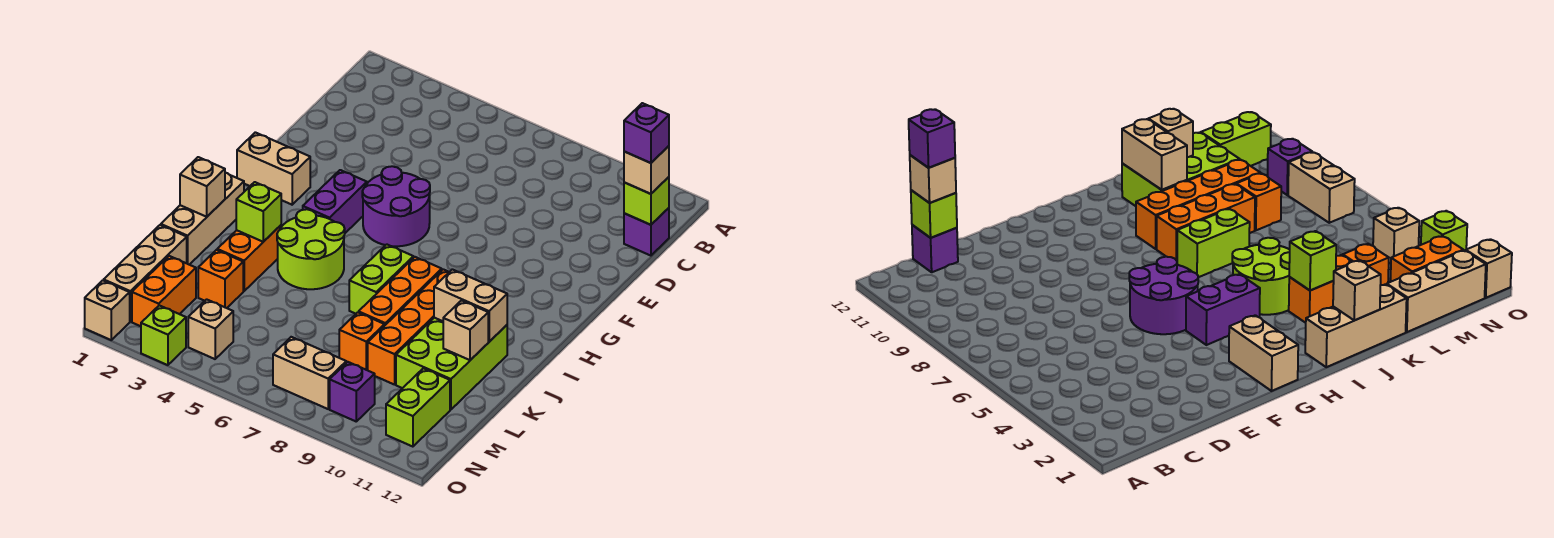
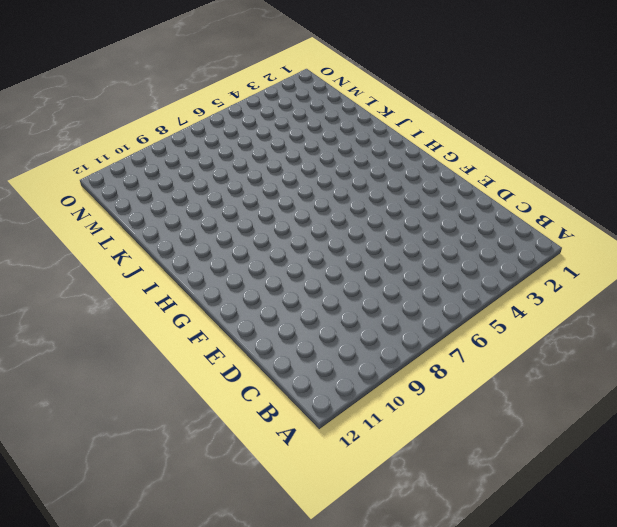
none -> purple brick C12 level 1
none -> purple round brick F5:G6 level 1
none -> tan brick G1:G2 level 1

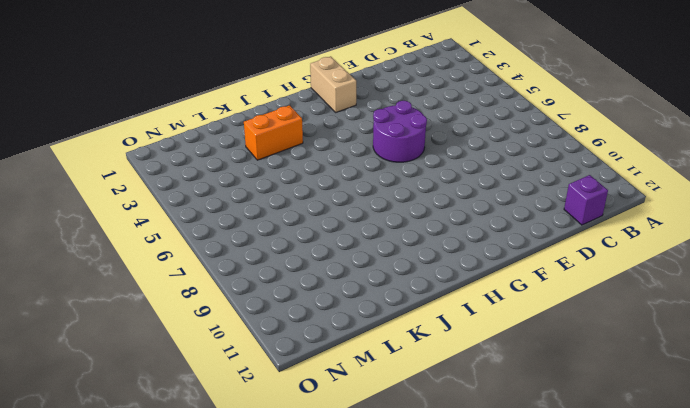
none -> purple brick G4:H4 level 1
none -> tan brick I1:K1 level 1
none -> lime round brick I4:J5 level 1

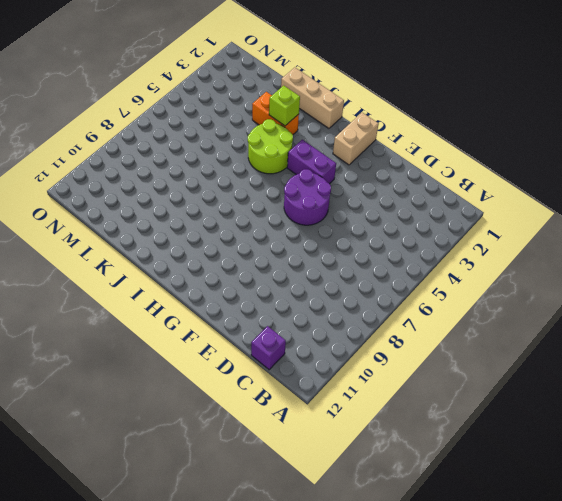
none -> lime brick I7:J7 level 1
none -> orange brick I8:K8 level 1
none -> orange brick I9:L9 level 1

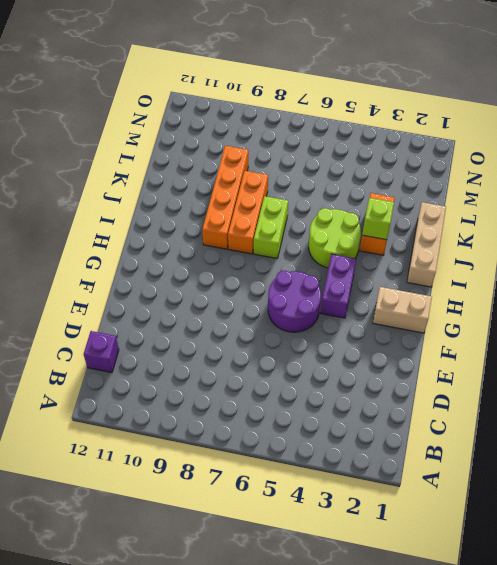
none -> lime brick J10:L11 level 1
none -> tan brick L1:N1 level 1
none -> orange brick L3 level 1

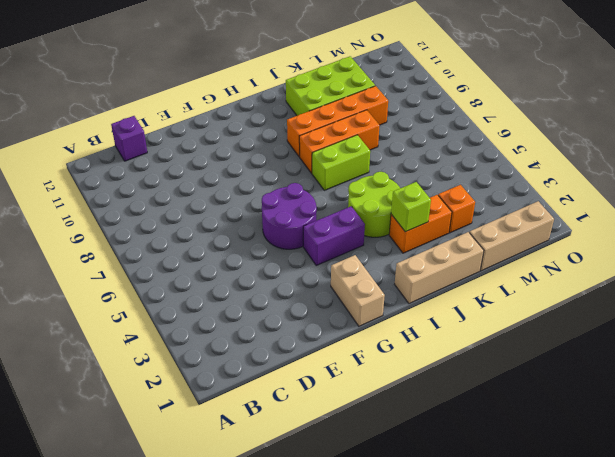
none -> orange brick L8 level 1
none -> orange brick M2:N2 level 1
none -> lime brick M11:N11 level 1

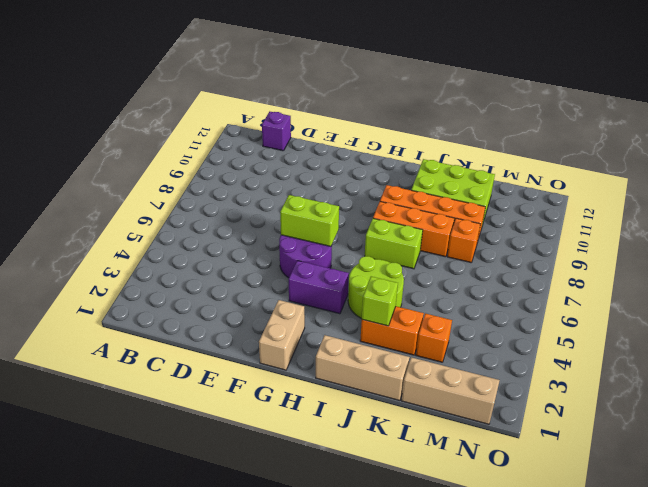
lime brick F6:G6 level 2 -> lime brick M11:N11 level 1
none -> orange brick M2:N2 level 1
none -> tan brick N4 level 1
none -> tan brick N7:N8 level 1

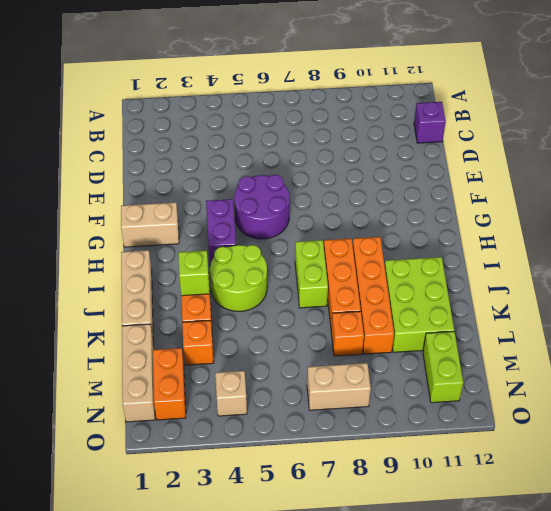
none -> purple brick N9 level 1
none -> tan brick O1 level 1
none -> lime brick O3 level 1

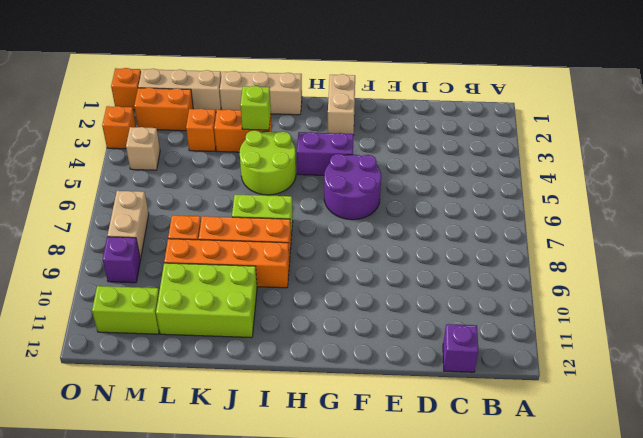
orange brick O1 level 1 -> tan brick O1 level 1
orange brick O3 level 1 -> lime brick O3 level 1
none -> lime brick C12 level 2
none -> tan brick J1 level 2
none -> tan brick J10:J11 level 2

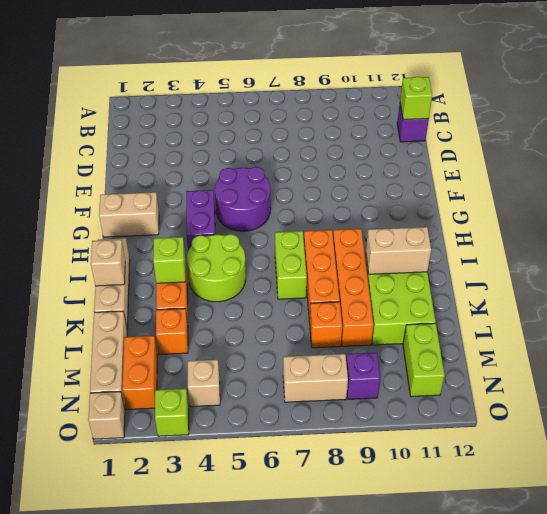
none -> tan brick K11 level 2
none -> tan brick C12 level 3
none -> purple brick C12 level 4

